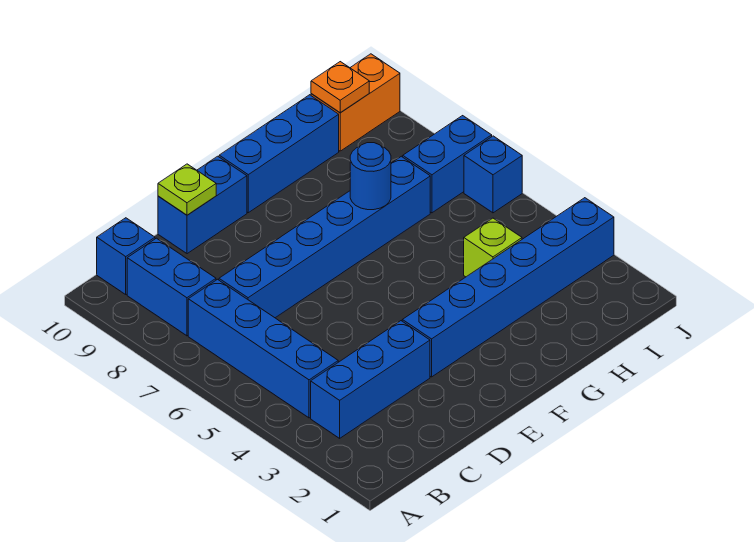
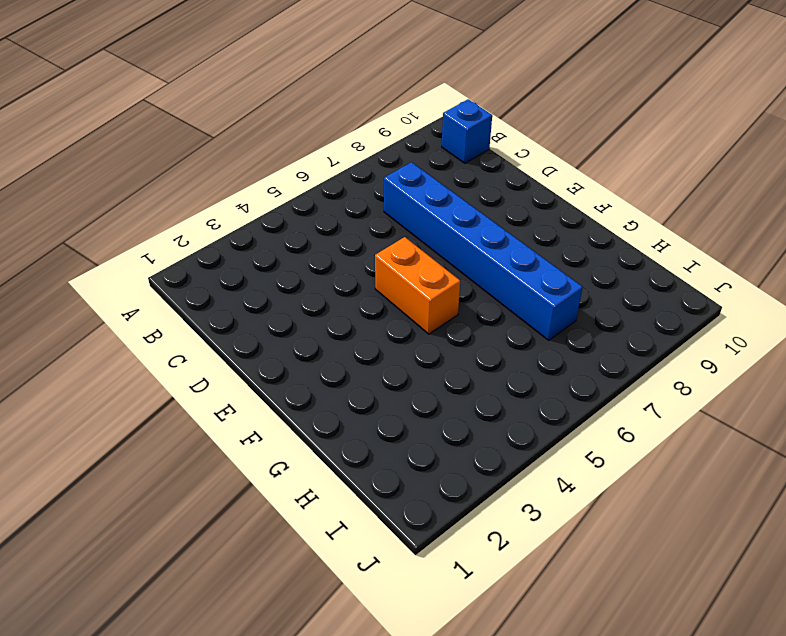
orange brick E5:F5 level 1 -> orange brick I10:J10 level 1
none -> blue brick B3:D3 level 1
none -> blue brick B4:B7 level 1
none -> blue brick B8:B9 level 1

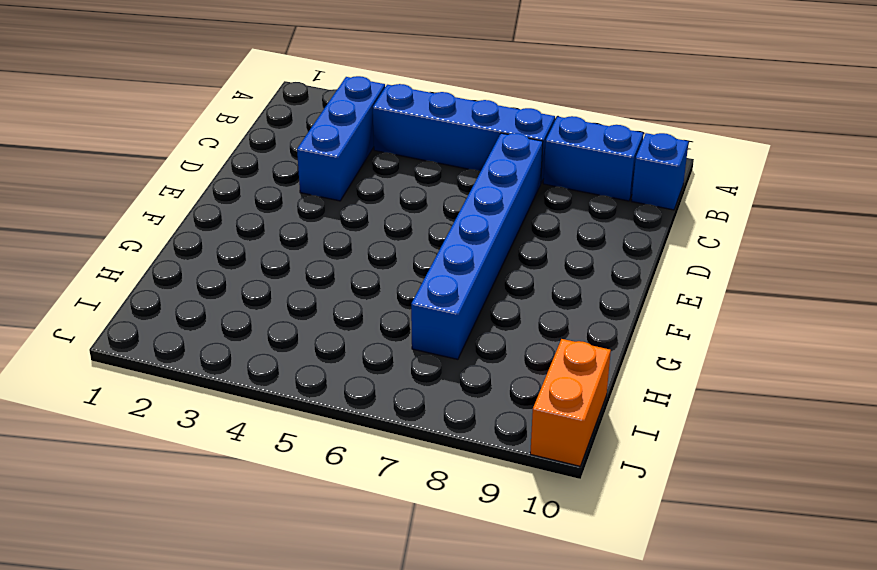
none -> blue brick D10:E10 level 1
none -> blue brick E3:J3 level 1
none -> blue brick F10:H10 level 1

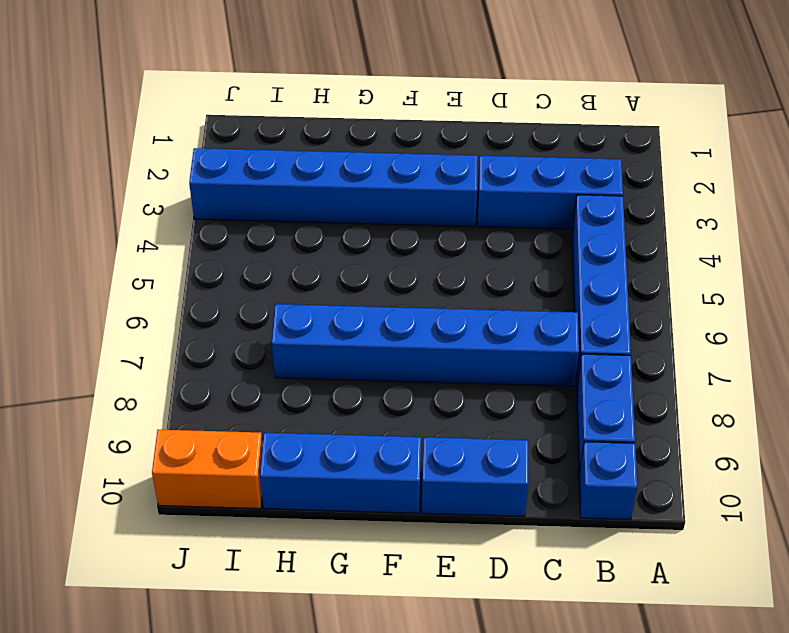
none -> lime brick H4 level 1
none -> blue brick I7:J7 level 1
none -> blue brick J6 level 1

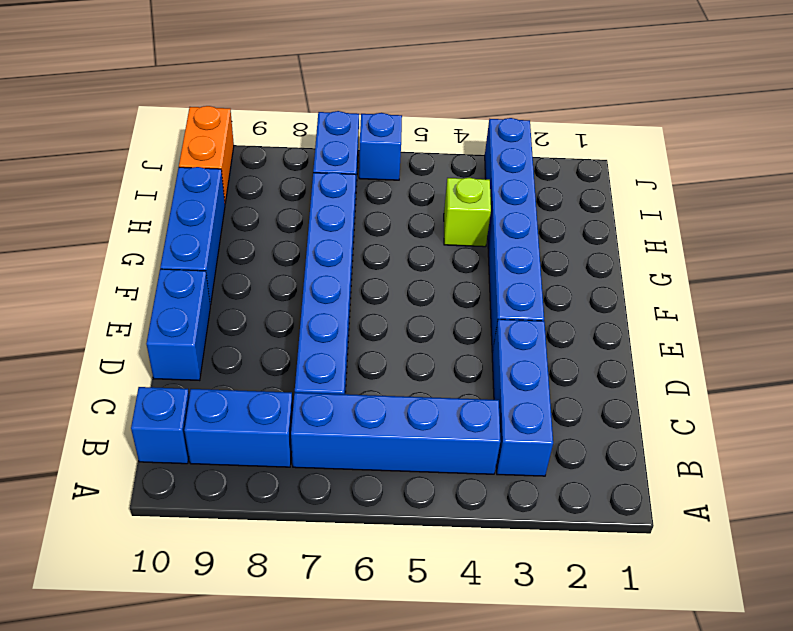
none -> lime plate D10 level 2
none -> blue round brick G7 level 2
none -> orange plate I10 level 2

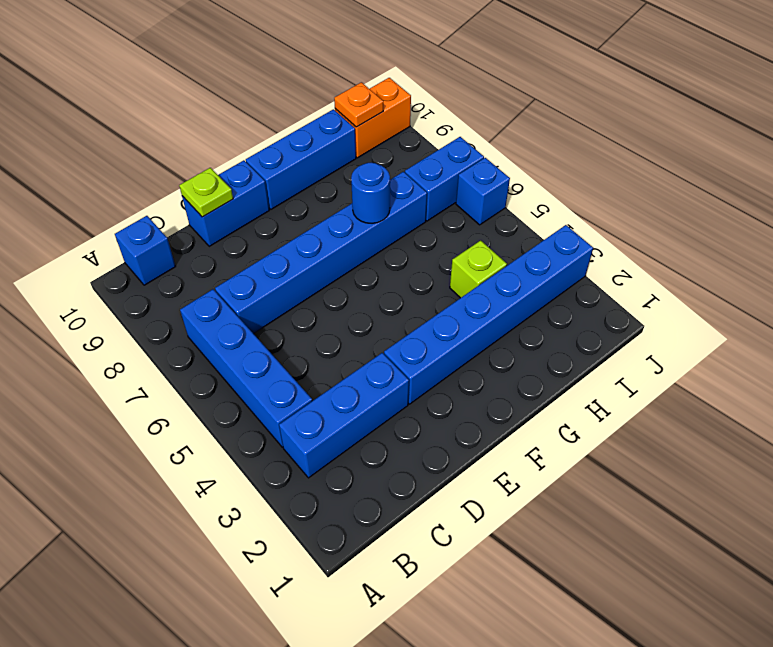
none -> blue brick B8:B9 level 1

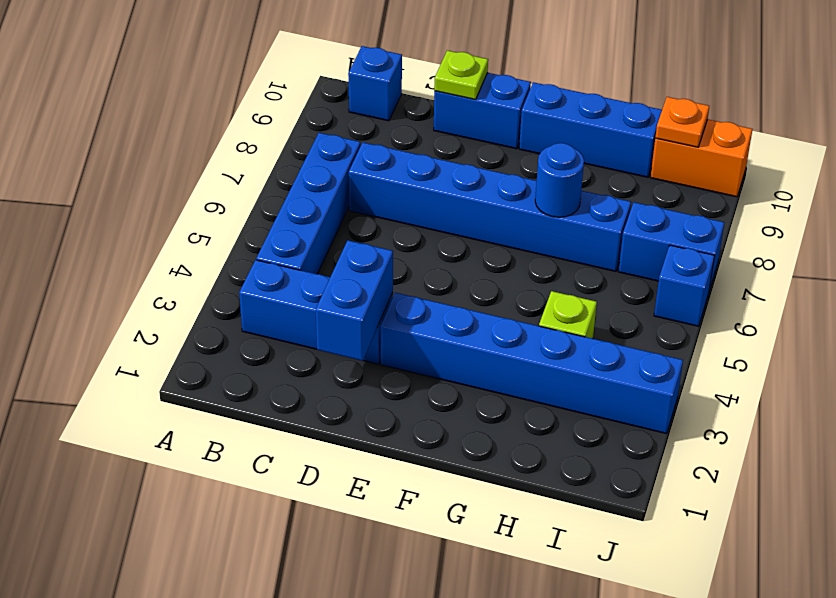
blue brick D2:D3 level 2 -> blue brick B8:B9 level 1

